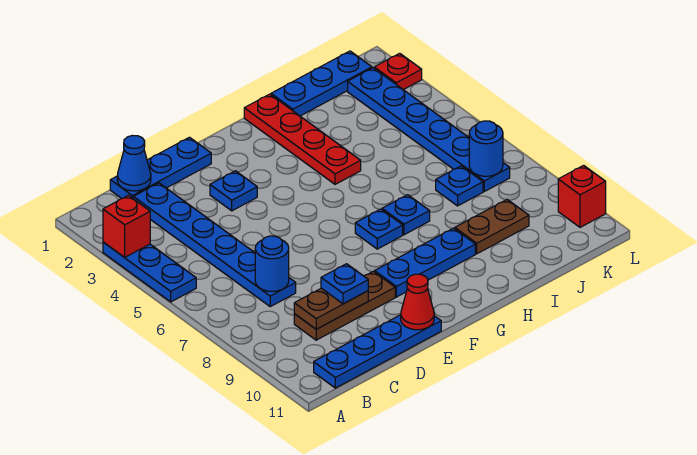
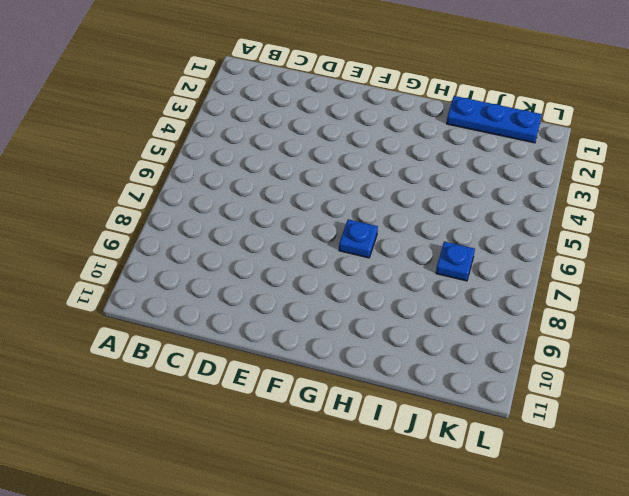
none -> blue plate A3:A5 level 1
none -> blue plate B11:E11 level 1
none -> blue plate C1:E1 level 1

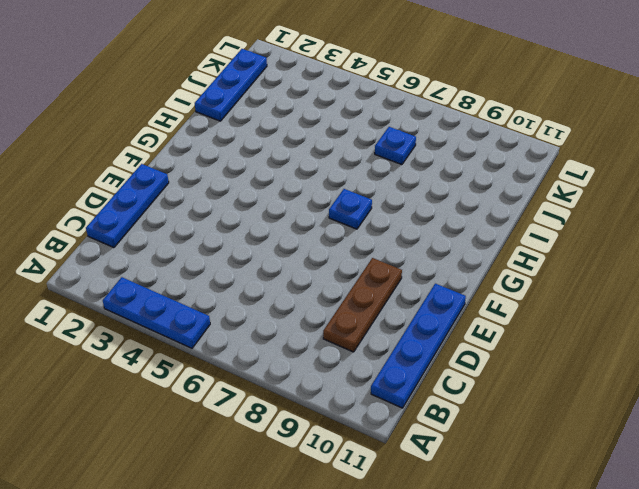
none -> blue plate C2:C7 level 1
none -> blue plate E3 level 1
none -> blue plate F9:H9 level 1

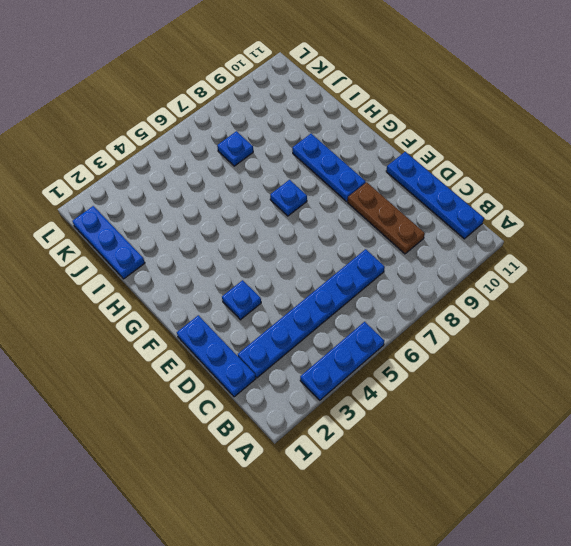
none -> red plate H1:H4 level 1
none -> blue plate H7 level 1
none -> brown plate I9:J9 level 1

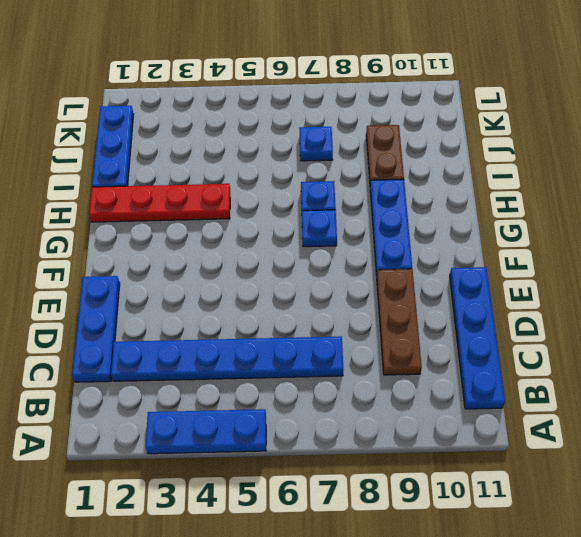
none -> blue plate E3 level 1
none -> blue plate K2:K7 level 1
none -> red plate L2 level 1

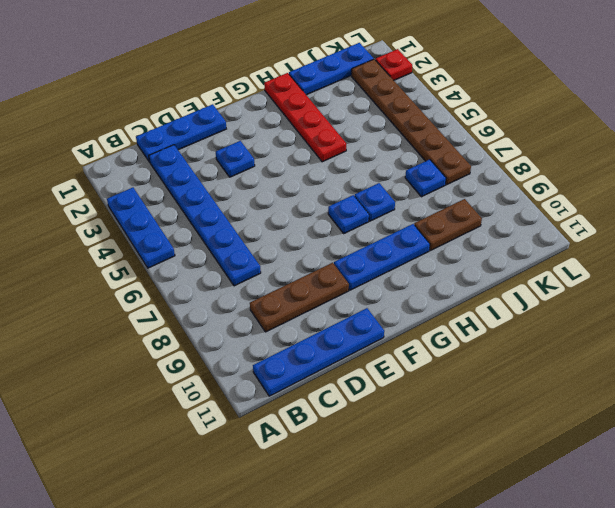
brown plate K2:K7 level 1 -> blue plate K2:K7 level 1
none -> red brick L10 level 1
none -> red brick A3 level 2
none -> blue cone C1 level 2

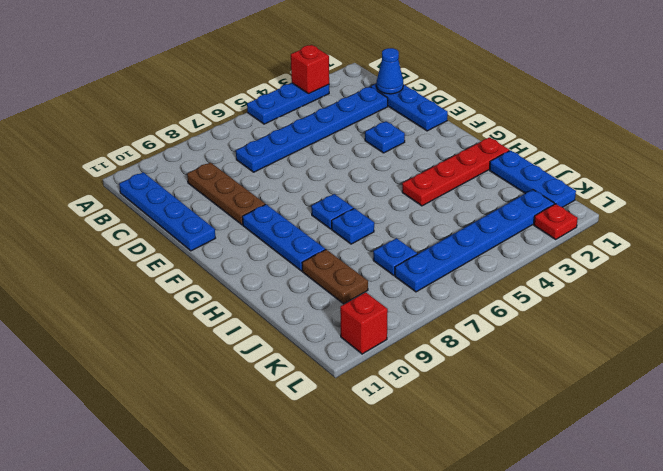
none -> blue round brick C7 level 2
none -> brown plate C9:D9 level 2
none -> red cone E11 level 2

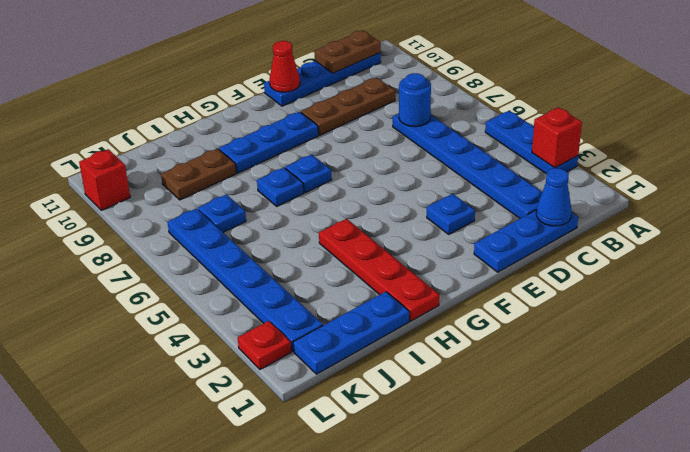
brown plate B11:C11 level 2 -> brown plate C9:D9 level 2
none -> blue round brick K7 level 2
none -> blue plate D9 level 3

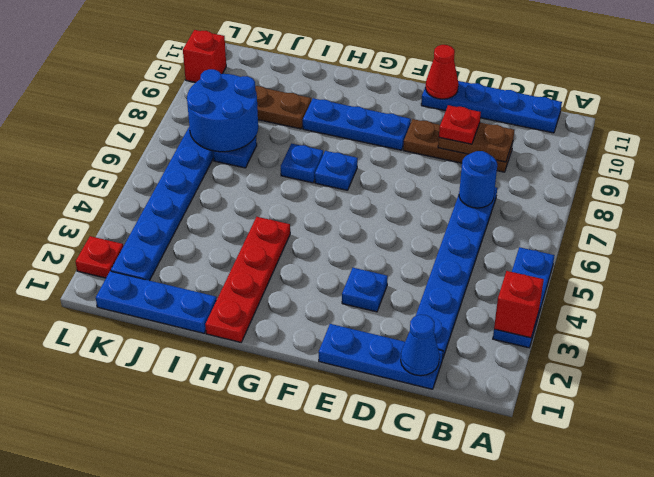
red plate D9 level 3 -> blue plate D9 level 3
blue round brick J7:K8 level 2 -> blue round brick K7 level 2

